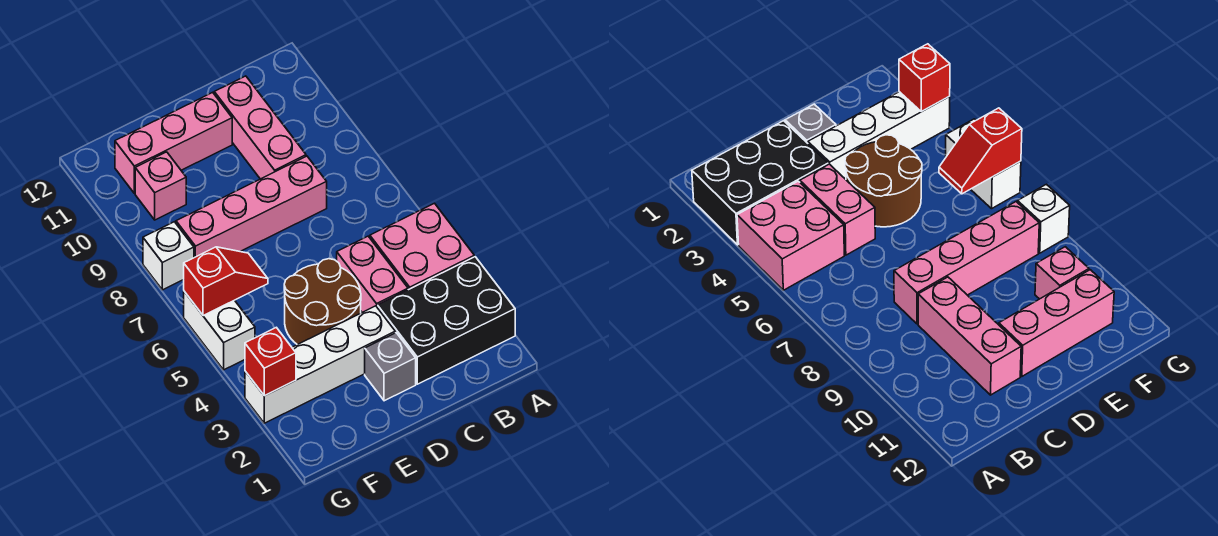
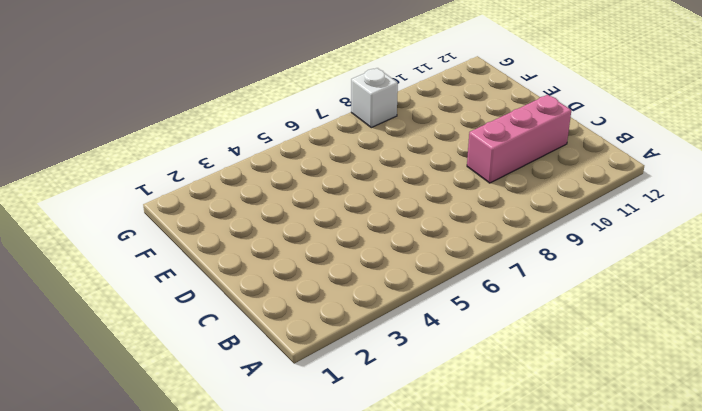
none -> black brick A2:C3 level 1
none -> pink brick A4:B5 level 1
none -> pink brick C4:C5 level 1

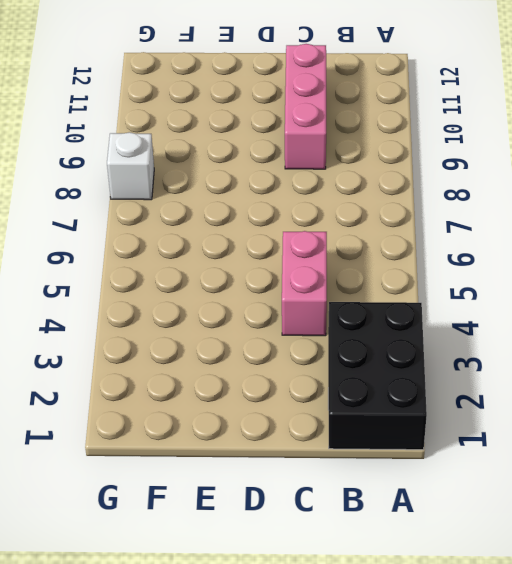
black brick A1:B3 level 1 -> black brick A2:C3 level 1
none -> pink brick A4:B5 level 1
none -> pink brick C8:F8 level 1
none -> grey brick D2 level 1

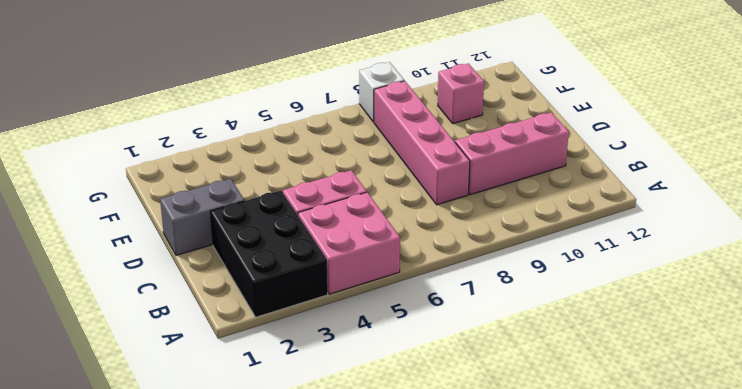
grey brick D1:D2 level 1 -> grey brick D2 level 1
none -> white brick D3:G3 level 1
none -> brown round brick D4:E5 level 1
none -> pink brick D11:F11 level 1

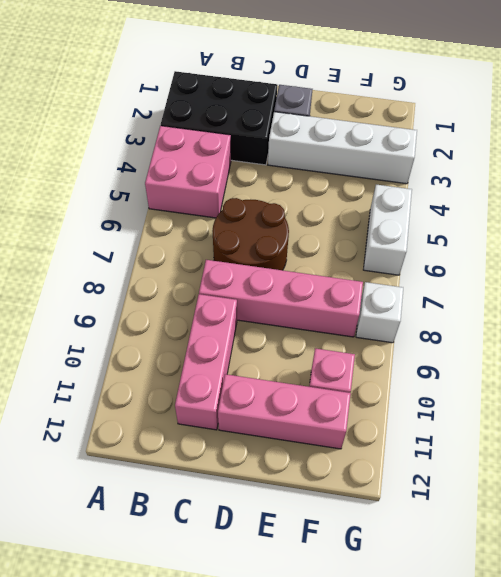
brown round brick C6:D7 level 1 -> brown round brick D4:E5 level 1
none -> pink brick C4:C5 level 1
none -> red slope F6:G6 level 2 top G
none -> red brick G3 level 2

